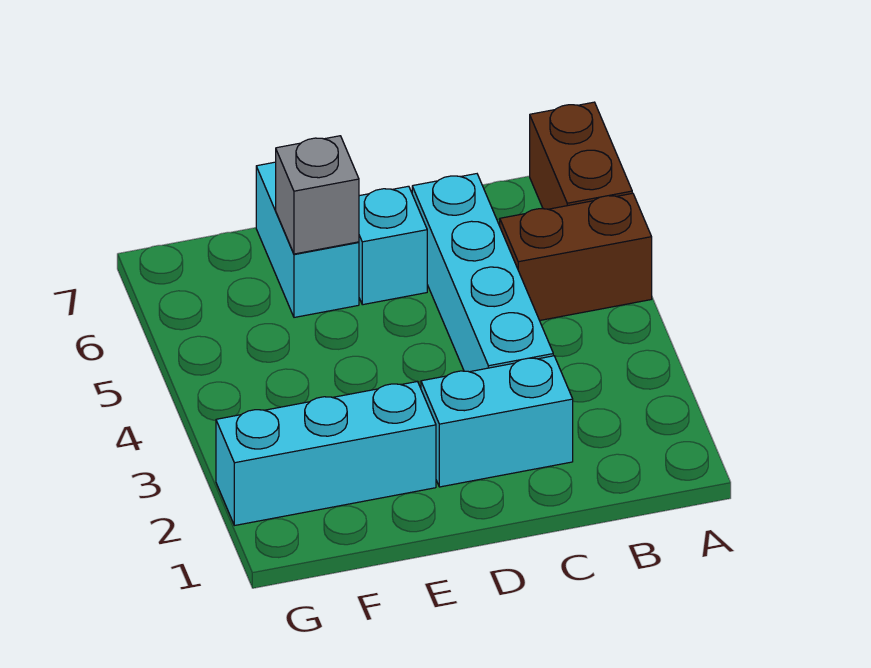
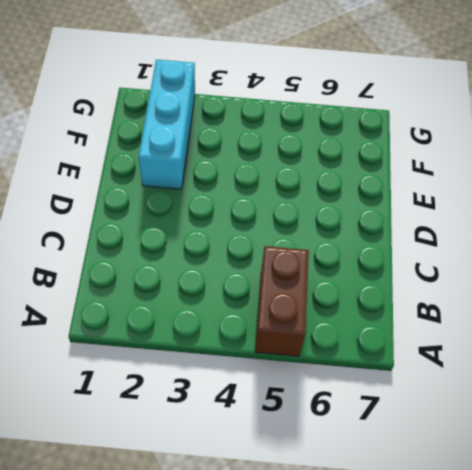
none -> brown brick A6:A7 level 1
none -> cyan brick C2:D2 level 1

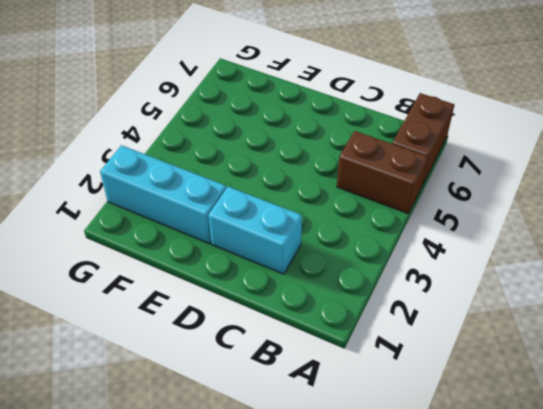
none -> cyan brick C3:C6 level 1
none -> cyan brick D6 level 1

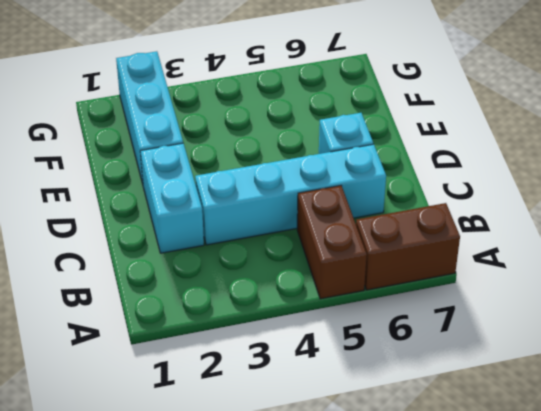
none -> cyan brick E6:E7 level 1
none -> grey brick E6 level 2

